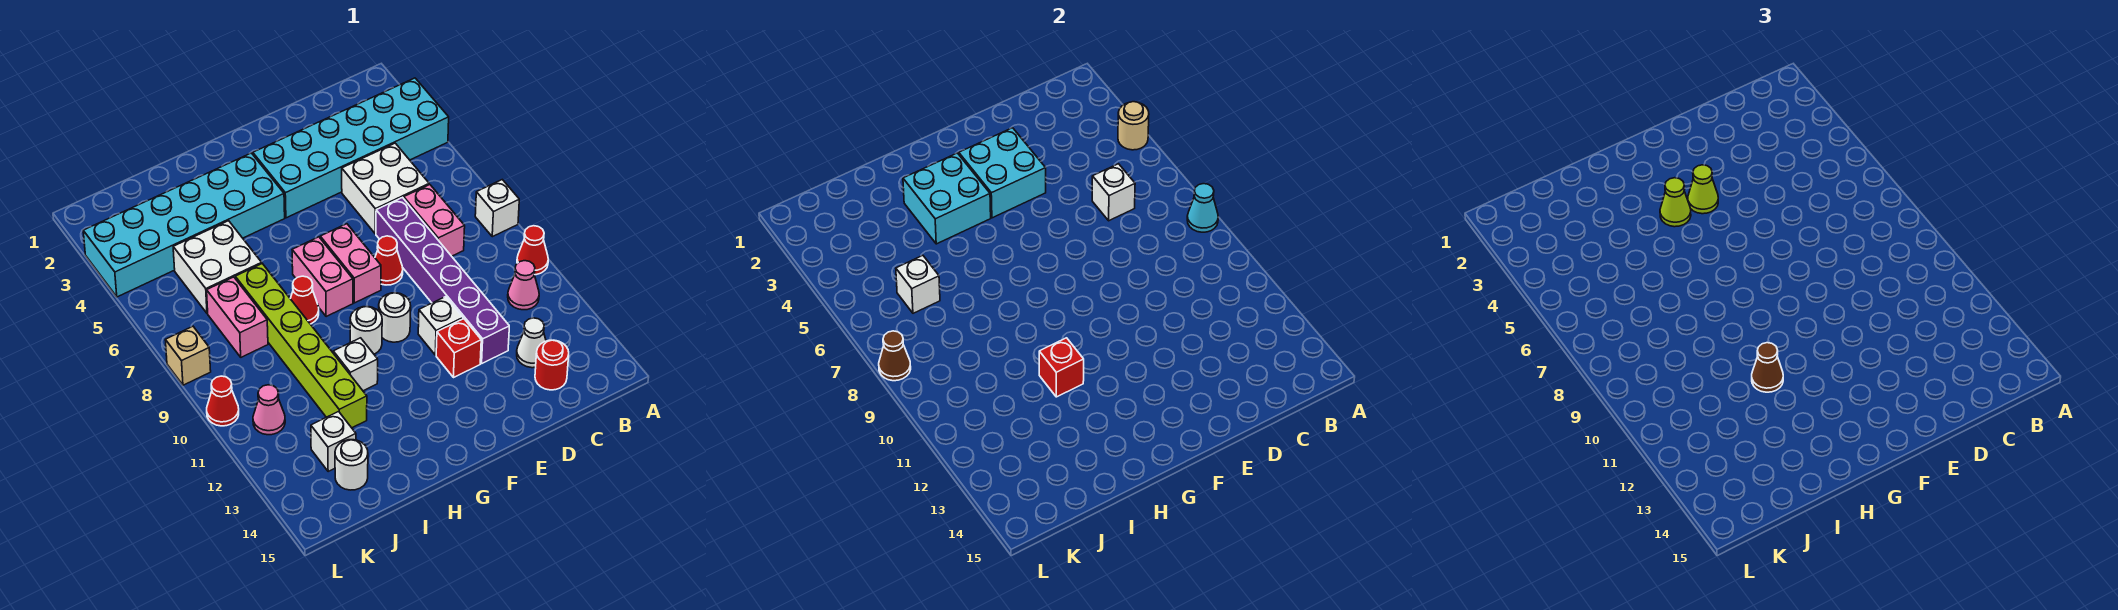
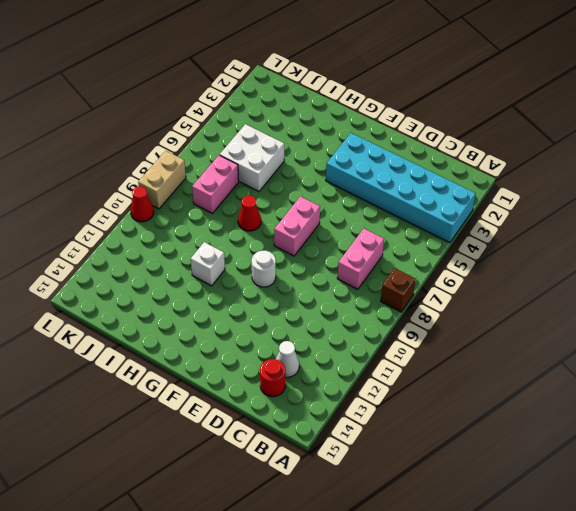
brown brick A8 level 1 -> white brick A8 level 1
tan brick L8:L9 level 1 -> tan brick L8 level 1
none -> red cone A10 level 1
none -> pink cone B11 level 1
none -> white brick C5:D6 level 1
none -> purple brick D7:D12 level 1

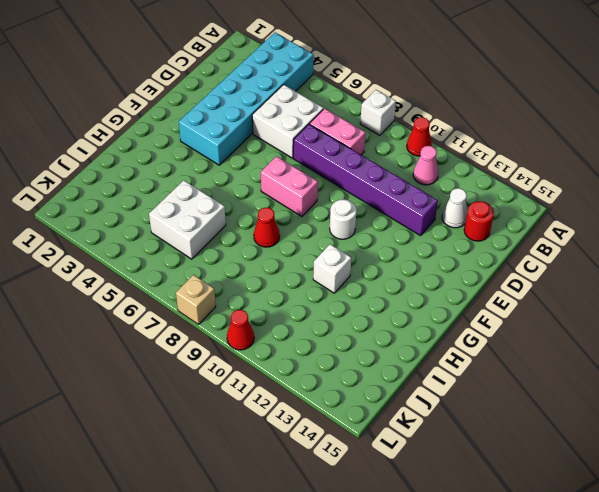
none -> red cone E8 level 1
none -> white brick E11 level 1
none -> red brick E12 level 1
none -> cyan brick G3:L4 level 1

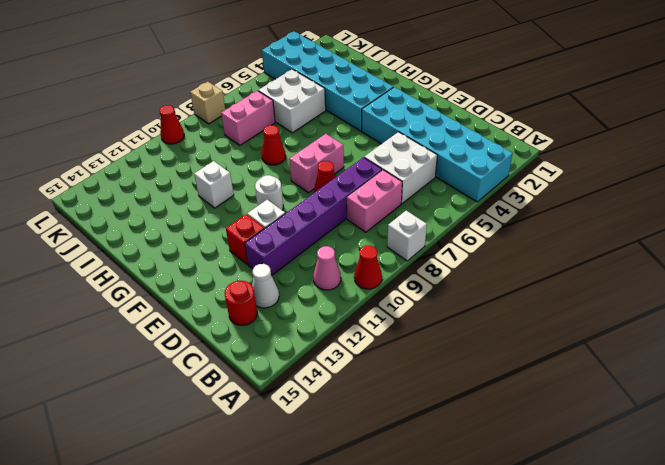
none -> pink brick G7:G8 level 1
none -> white round brick G10 level 1
none -> lime brick I7:I12 level 1
none -> white brick J13 level 1

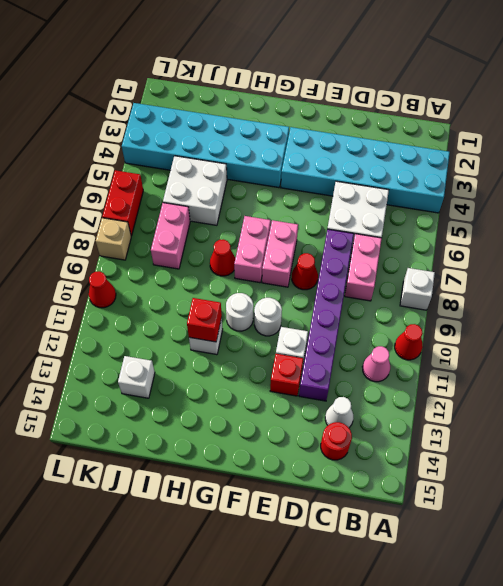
red brick L6:L7 level 1 -> none
none -> lime brick I7:I12 level 1
none -> white round brick J14 level 1
none -> pink cone K11 level 1
none -> tan round brick A4 level 2

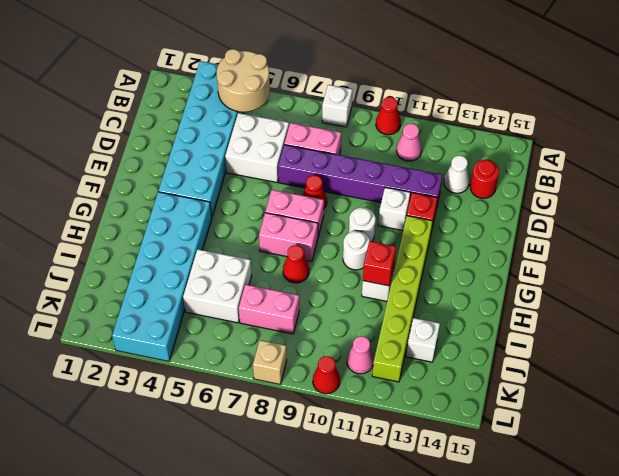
tan round brick A4:B5 level 2 -> tan round brick A4 level 2
lime brick F12:K12 level 1 -> lime brick I7:I12 level 1
none -> white round brick J14 level 1
none -> cyan cone A8 level 2
none -> white brick C6 level 2
none -> cyan brick E3:F4 level 2

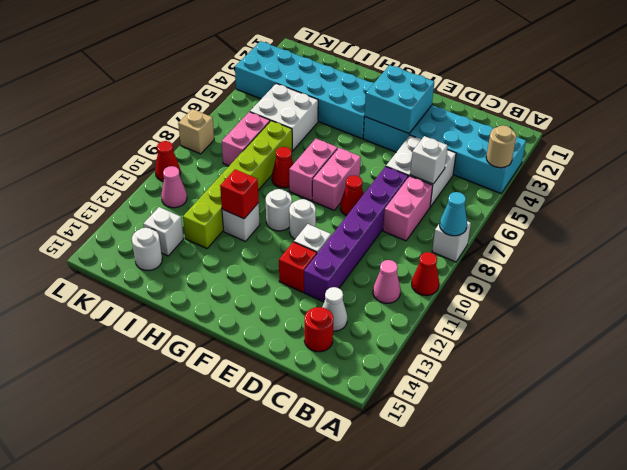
none -> cyan brick G3:H4 level 2
none -> white brick J6 level 2
none -> brown cone L8 level 2
none -> lime cone F4 level 3

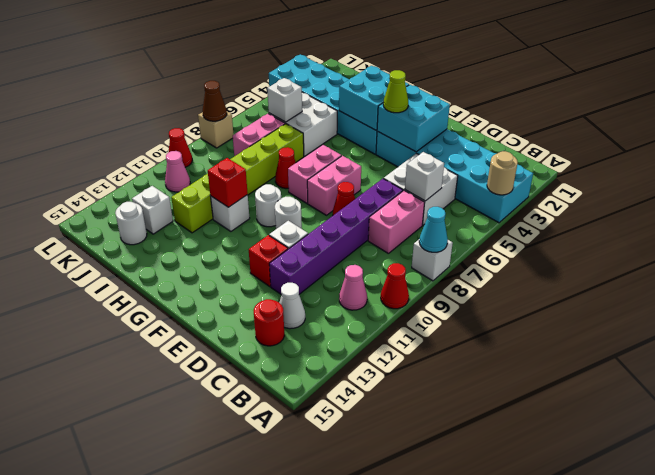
none -> lime cone G4 level 3
none -> brown cone H11 level 3

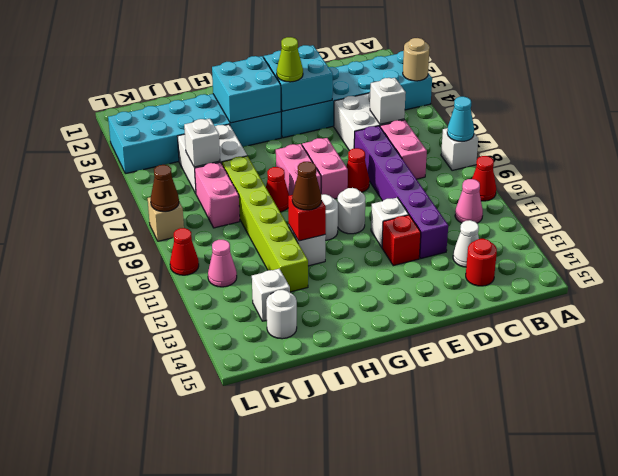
none -> lime cone G4 level 3

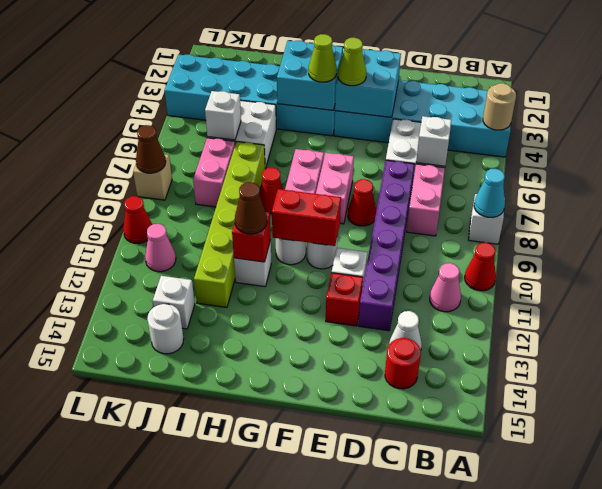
red brick F10:G10 level 2 -> none

